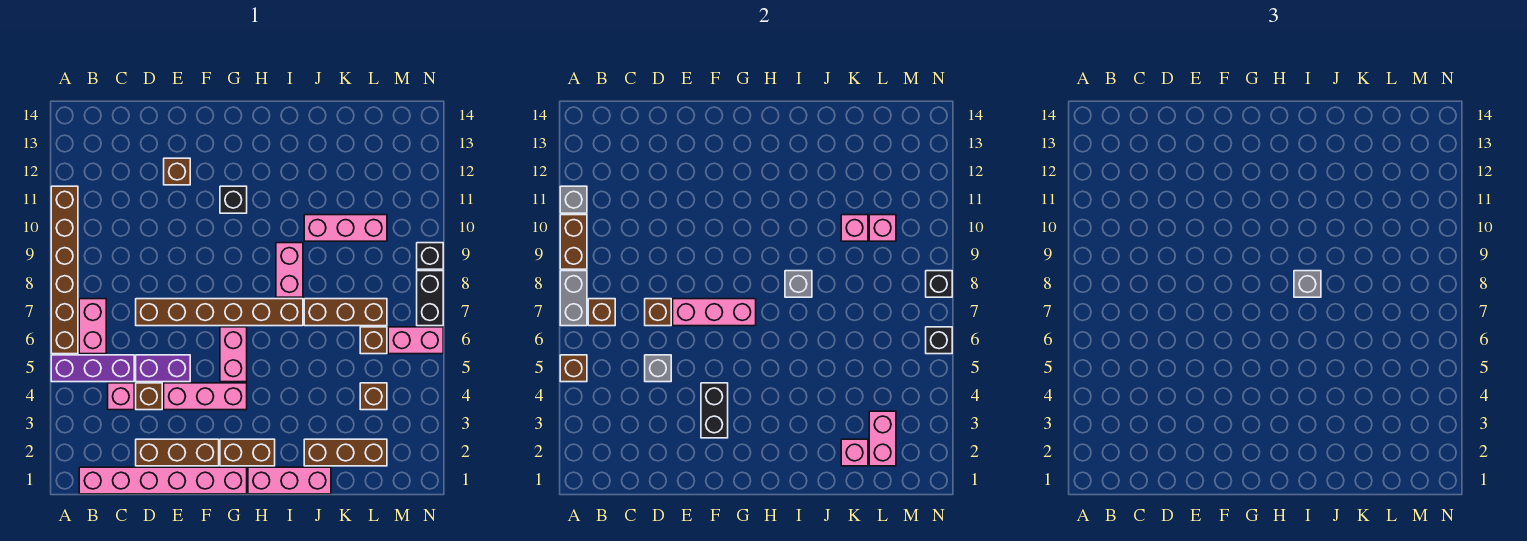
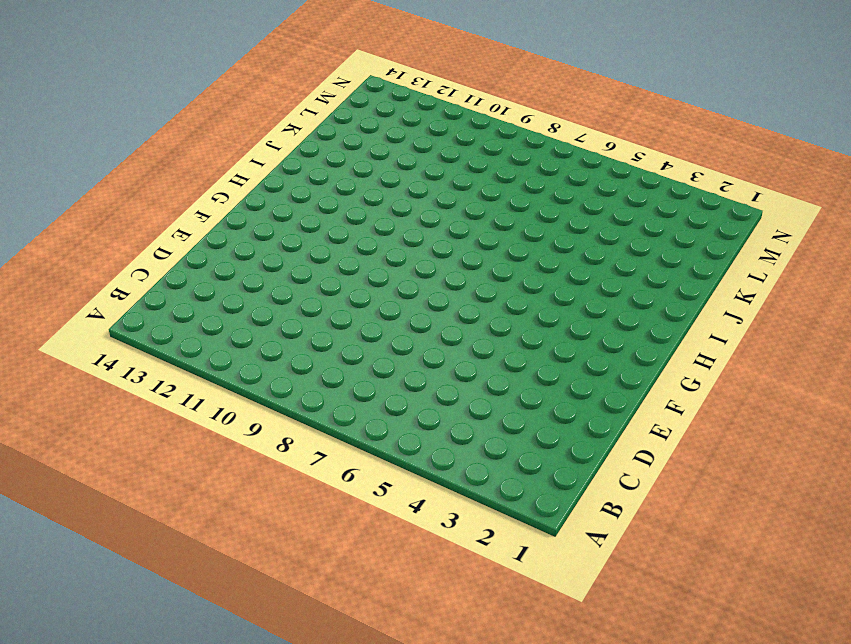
none -> purple brick A5:C5 level 1
none -> brown brick A6:A11 level 1
none -> pink brick B1:G1 level 1
none -> pink brick B6:B7 level 1

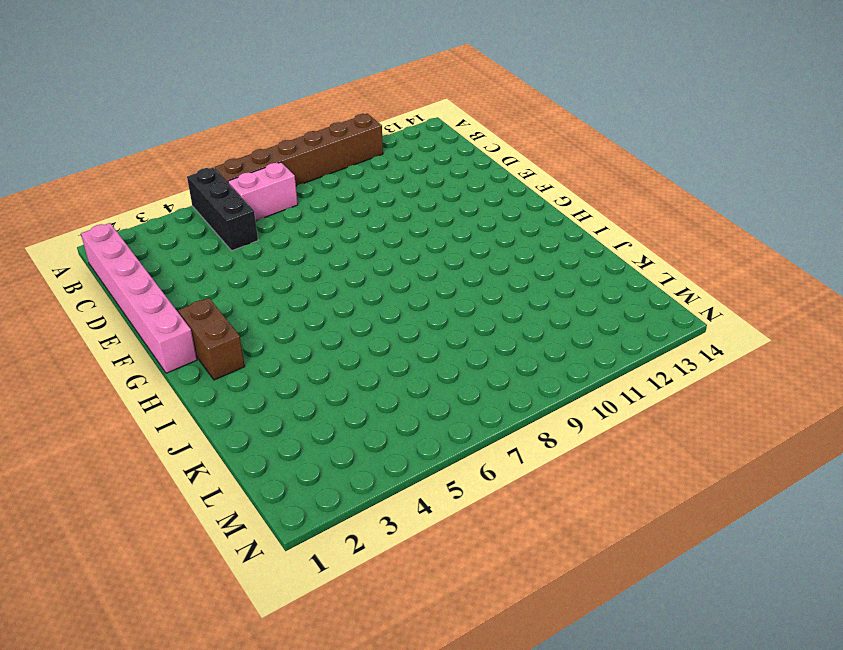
black brick A5:C5 level 1 -> purple brick A5:C5 level 1
none -> pink brick C4 level 1
none -> brown brick D2:F2 level 1
none -> brown brick D4 level 1
none -> purple brick D5:E5 level 1

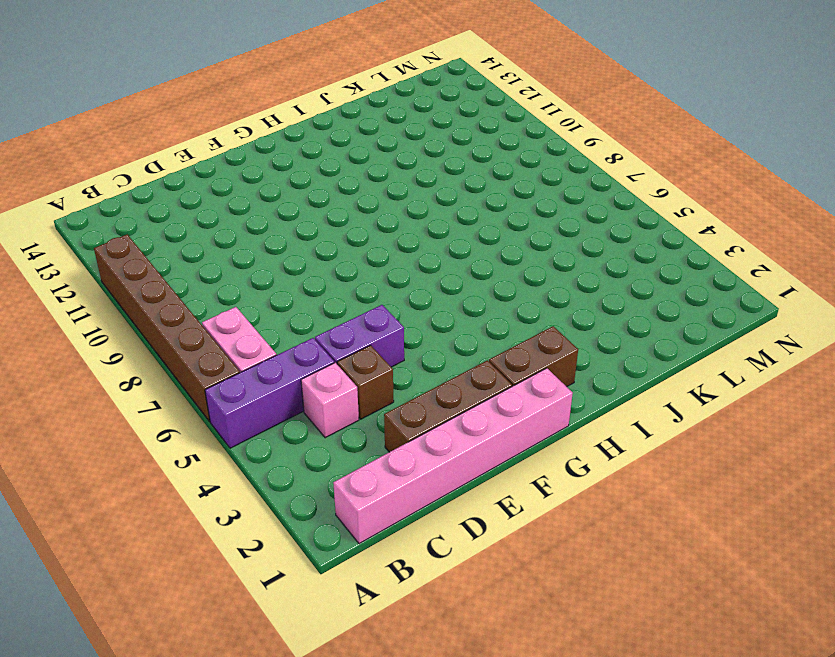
none -> brown brick D7:I7 level 1
none -> pink brick E4:G4 level 1
none -> brown brick E12 level 1
none -> pink brick G5:G6 level 1

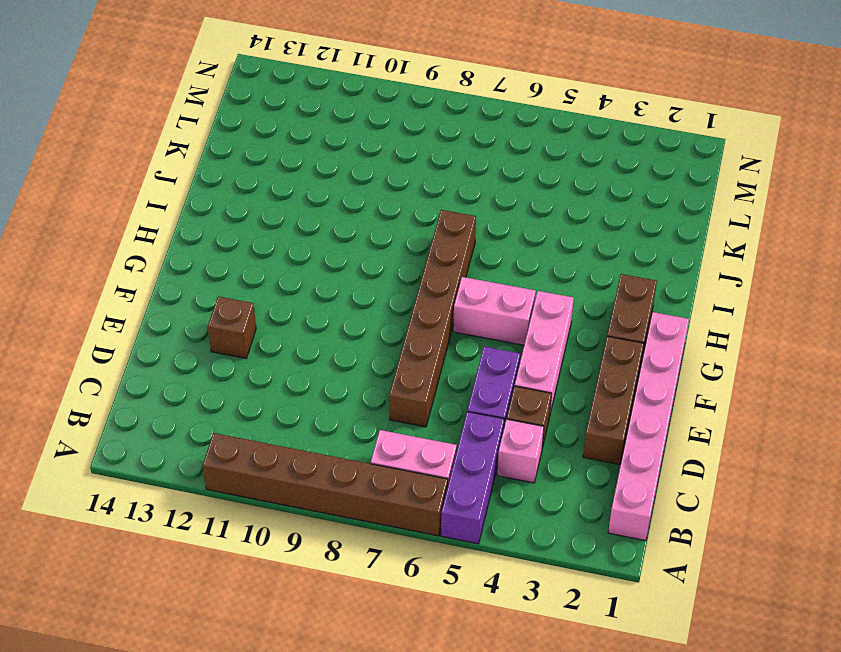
none -> black brick G11 level 1
none -> pink brick H1:J1 level 1
none -> pink brick I8:I9 level 1
none -> brown brick J2:L2 level 1

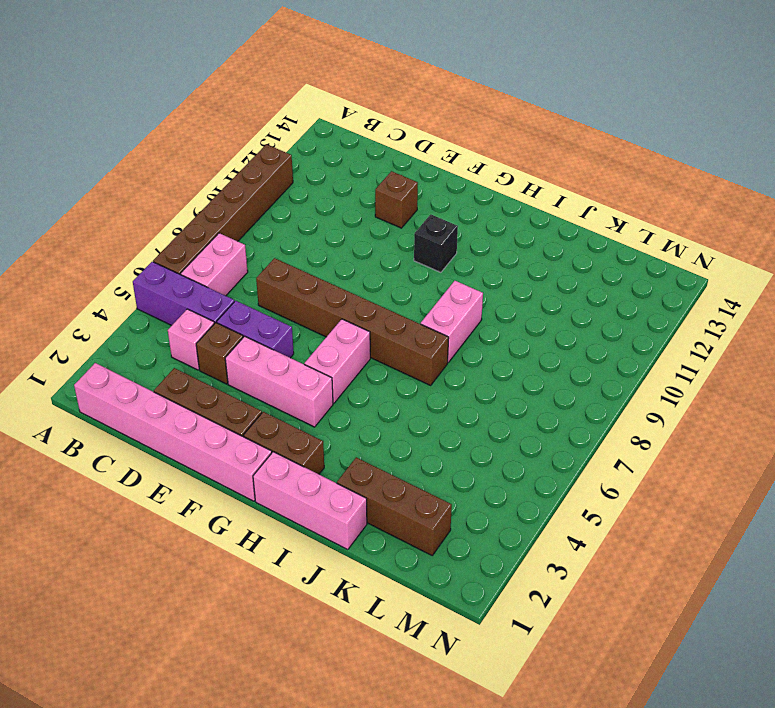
none -> brown brick J7:L7 level 1
none -> pink brick J10:L10 level 1
none -> brown brick L4 level 1
none -> brown brick L6 level 1

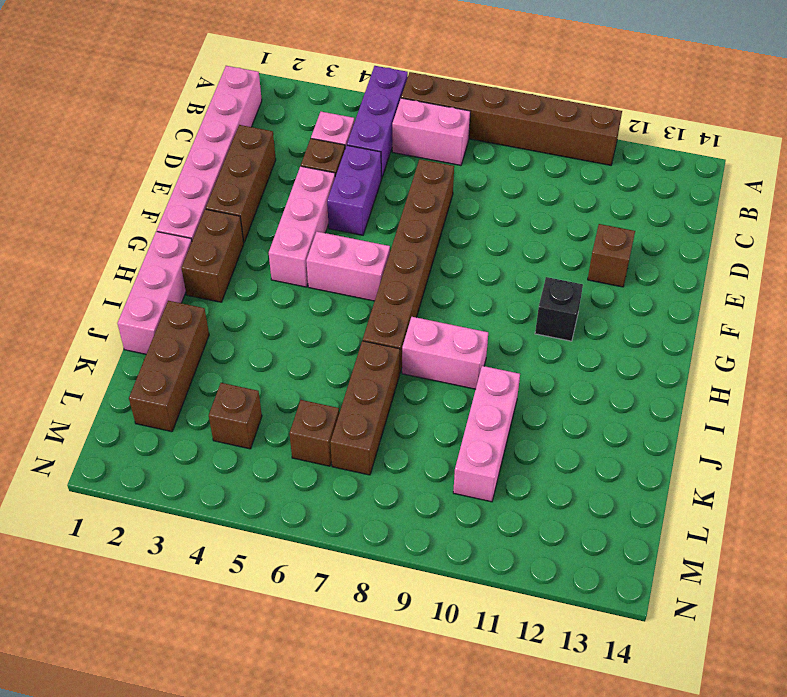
none -> pink brick M6:N6 level 1
none -> black brick N7:N8 level 1
none -> black brick N9 level 1
none -> brown brick A5 level 2

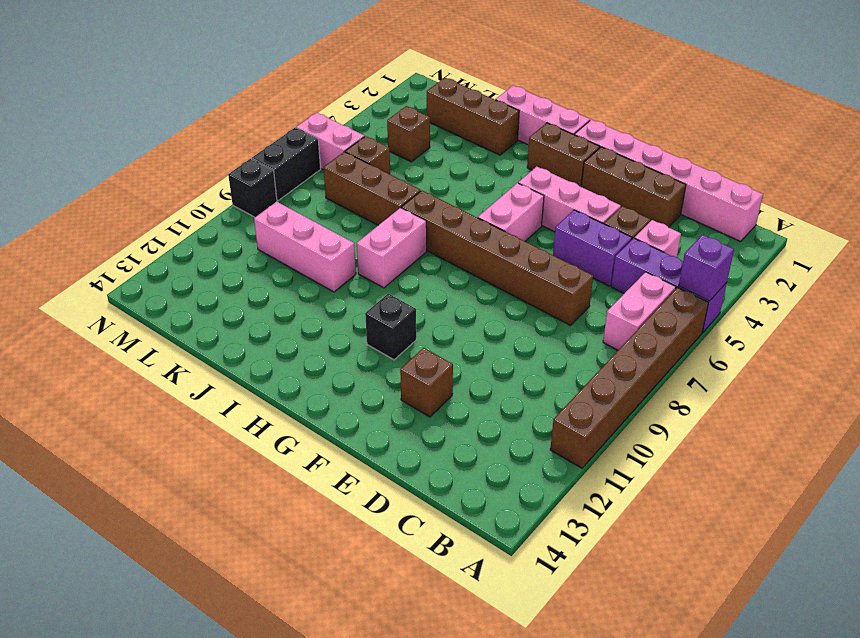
purple brick A5 level 2 -> brown brick A5 level 2
none -> grey brick A7:A8 level 2
none -> brown brick A9:A10 level 2
none -> grey brick A11 level 2
none -> brown brick B7 level 2

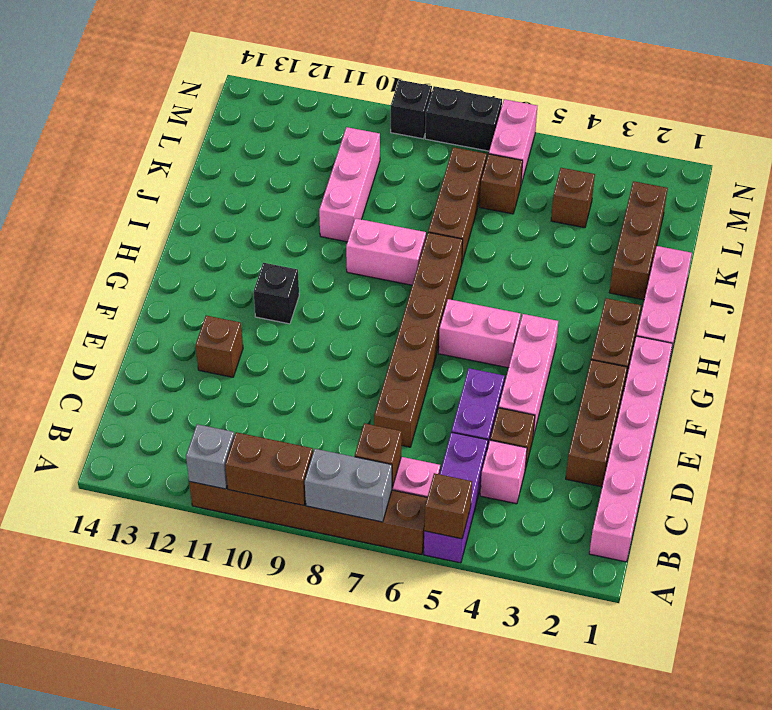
none -> grey brick D5 level 2
none -> brown brick D7 level 2
none -> pink brick E7:G7 level 2
none -> black brick F3:F4 level 2

